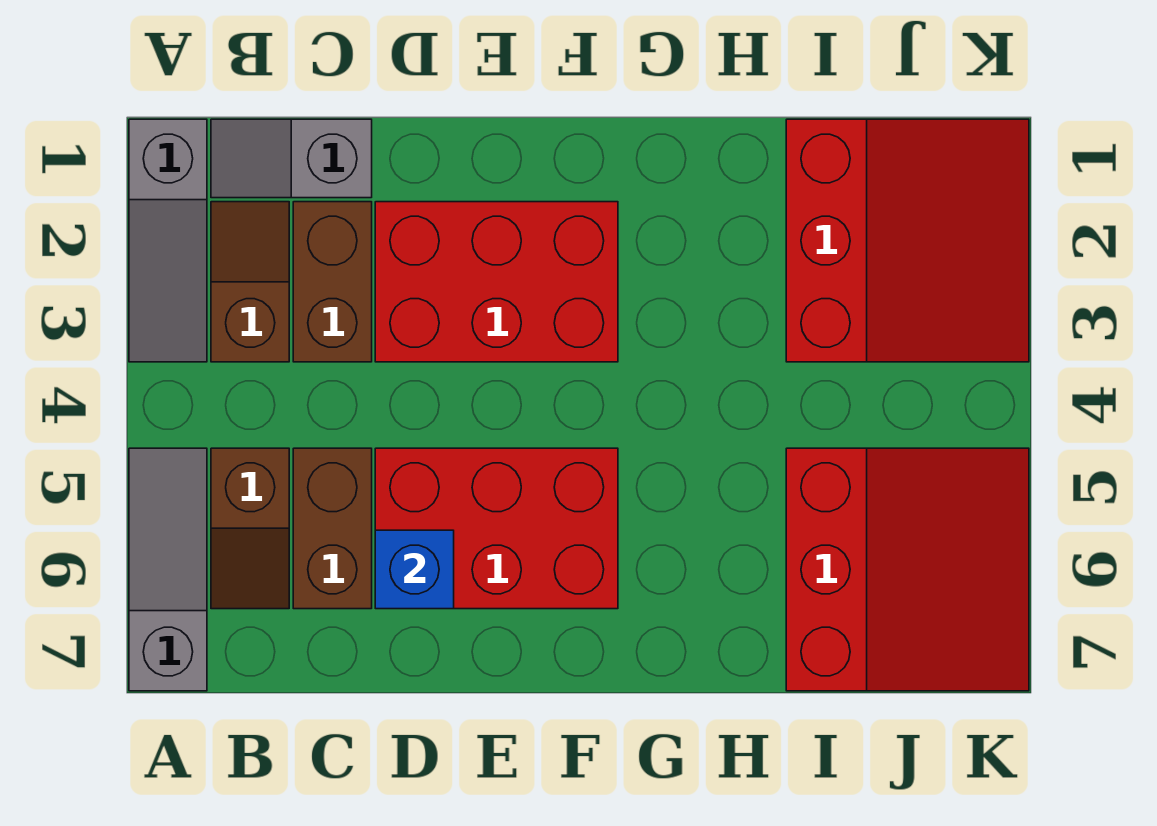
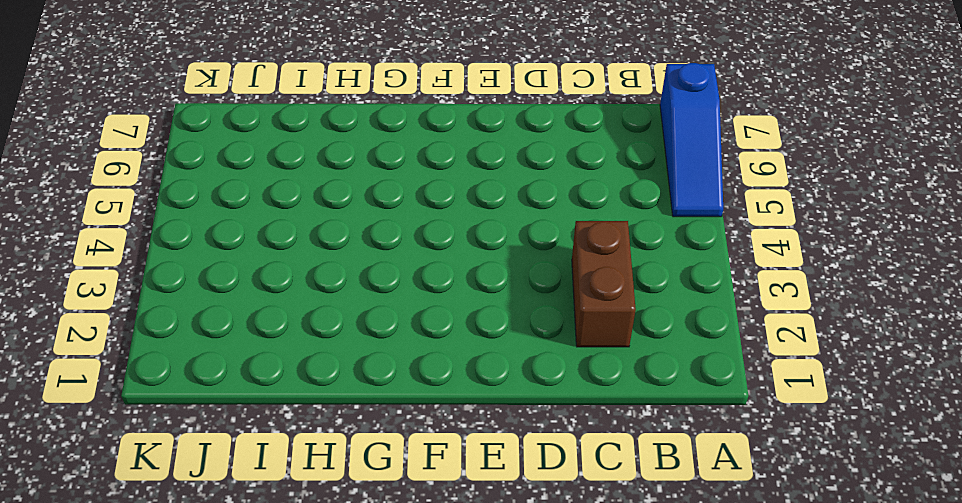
blue slope A5:A7 level 1 top 7 -> grey slope A5:A7 level 1 top 7
none -> grey slope A1:A3 level 1 top 1
none -> grey slope B1:C1 level 1 top C
none -> brown slope B2:B3 level 1 top 3

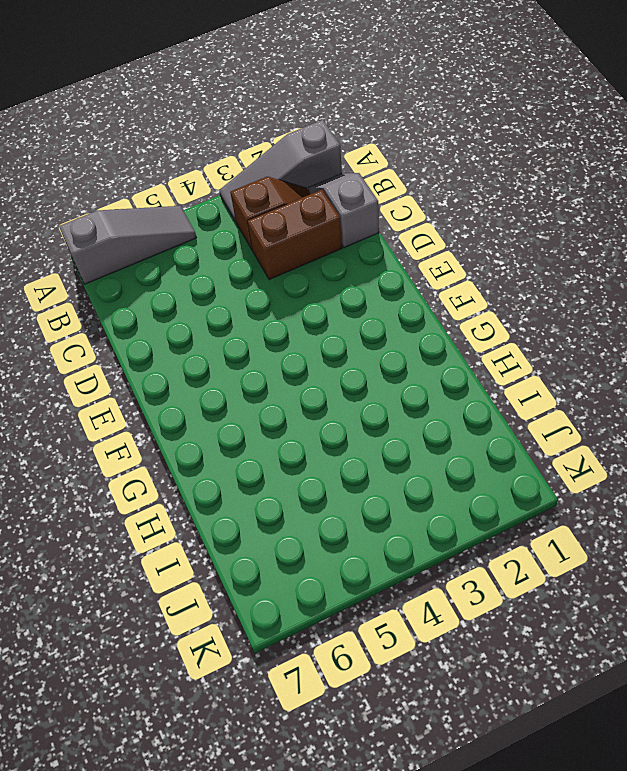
none -> brown slope B5:B6 level 1 top 5
none -> brown brick C5:C6 level 1
none -> red brick D2:F3 level 1

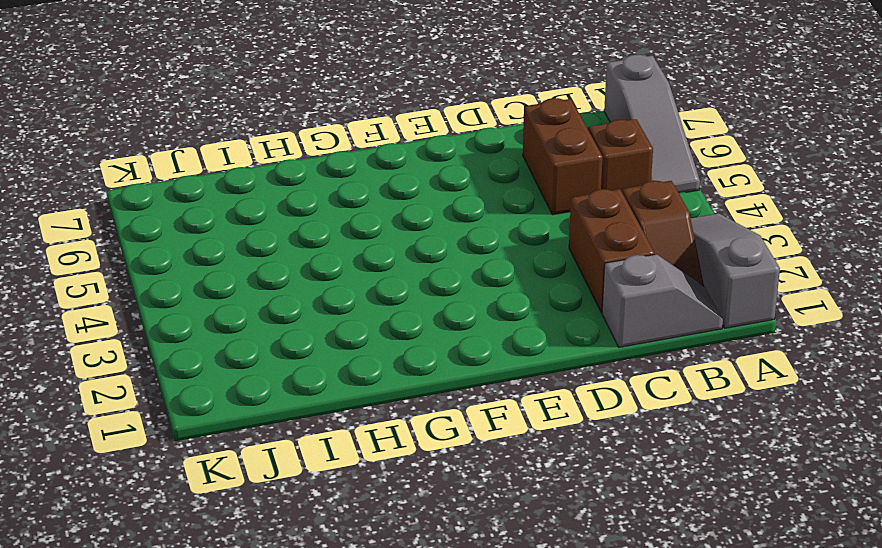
none -> red brick D2:F3 level 1
none -> red brick D5:F6 level 1
none -> red slope I1:K3 level 1 top I

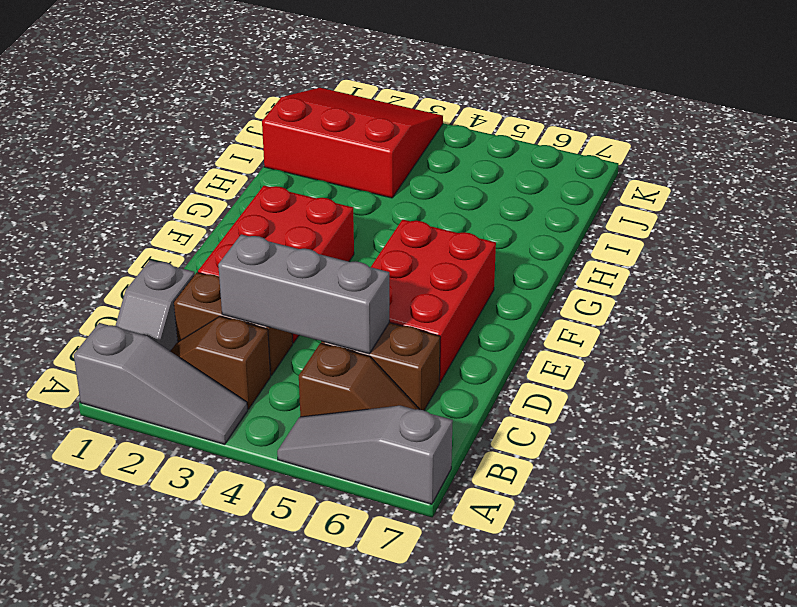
grey brick C3:C5 level 2 -> none
none -> red slope I5:K7 level 1 top I
none -> blue brick D6 level 2

